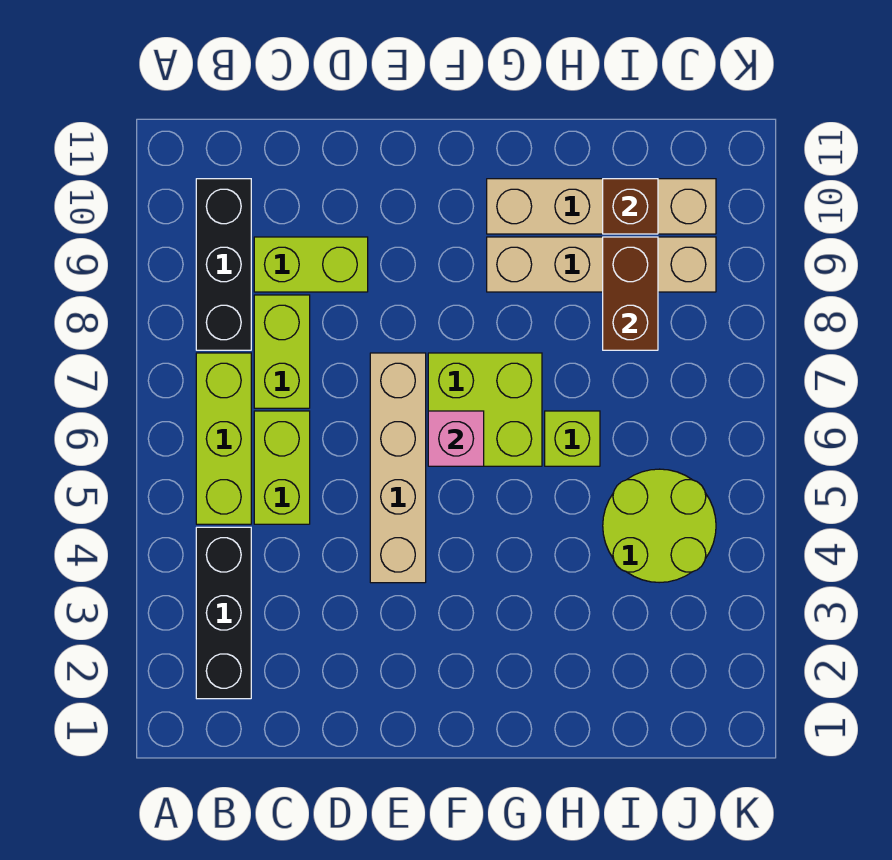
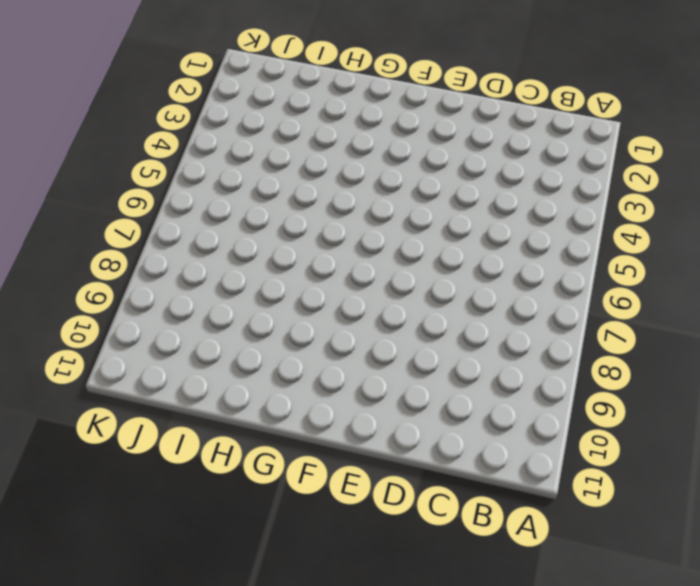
none -> black brick B2:B4 level 1
none -> lime brick B5:B7 level 1
none -> black brick B8:B10 level 1

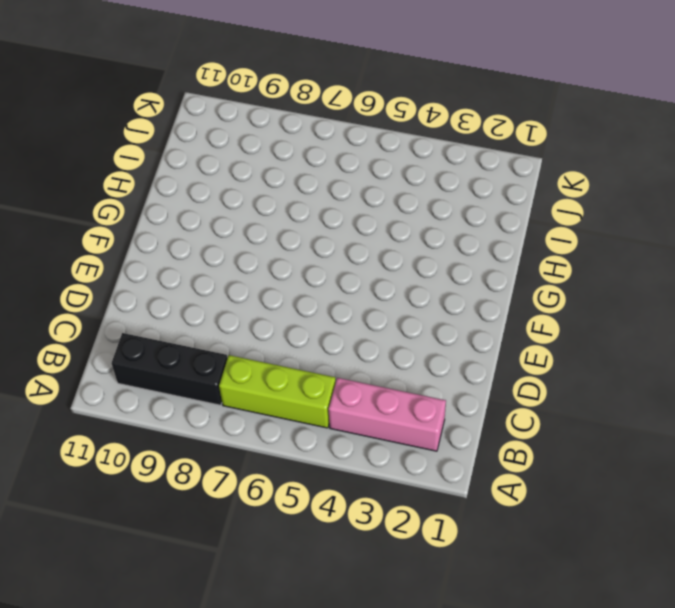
pink brick B2:B4 level 1 -> black brick B2:B4 level 1
none -> lime brick C5:C6 level 1
none -> lime brick C7:C8 level 1
none -> lime brick C9:D9 level 1

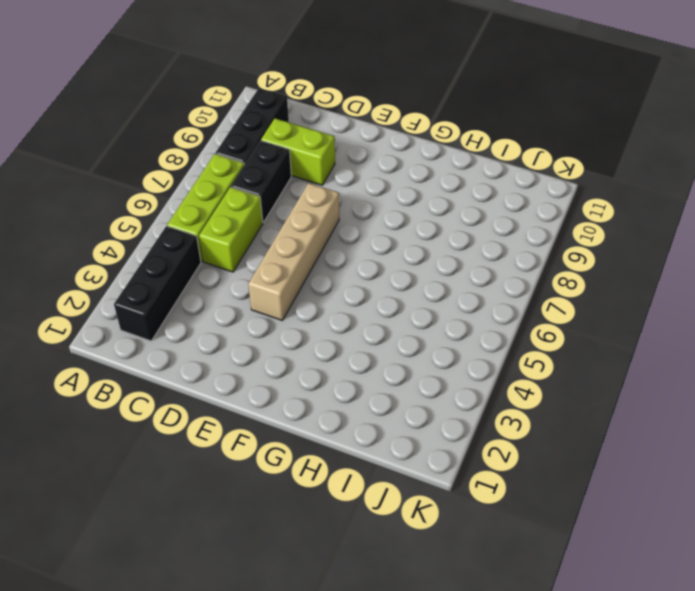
black brick C7:C8 level 1 -> lime brick C7:C8 level 1
none -> lime brick F6:G7 level 1
none -> tan brick G9:J9 level 1
none -> tan brick G10:J10 level 1

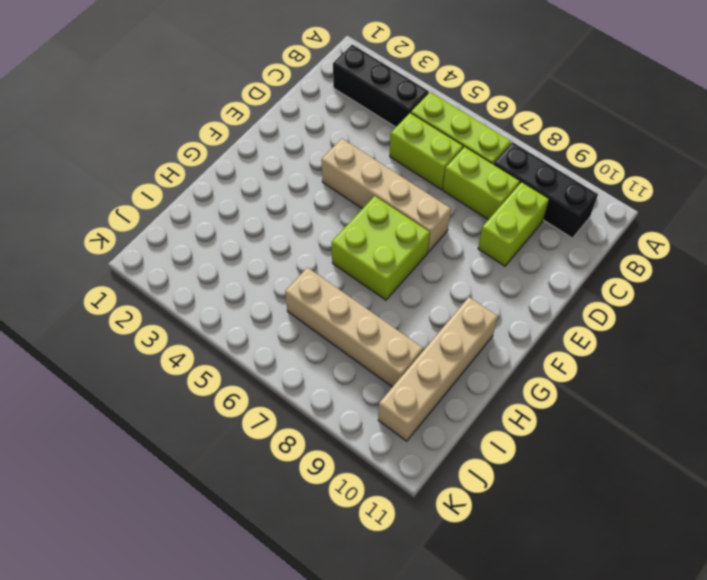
tan brick I6:I9 level 1 -> tan brick G9:J9 level 1
none -> lime brick H6 level 1
none -> lime round brick I4:J5 level 1
none -> pink brick F6 level 2

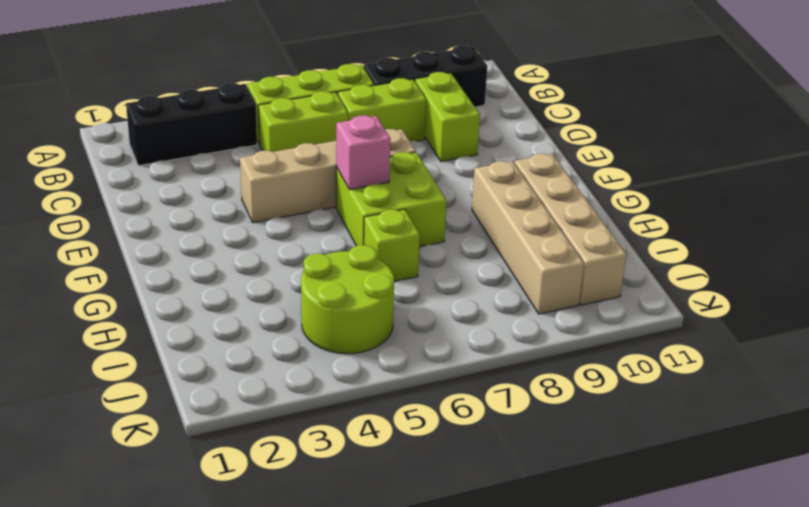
none -> brown brick I8:I9 level 2
none -> brown brick I10 level 2

